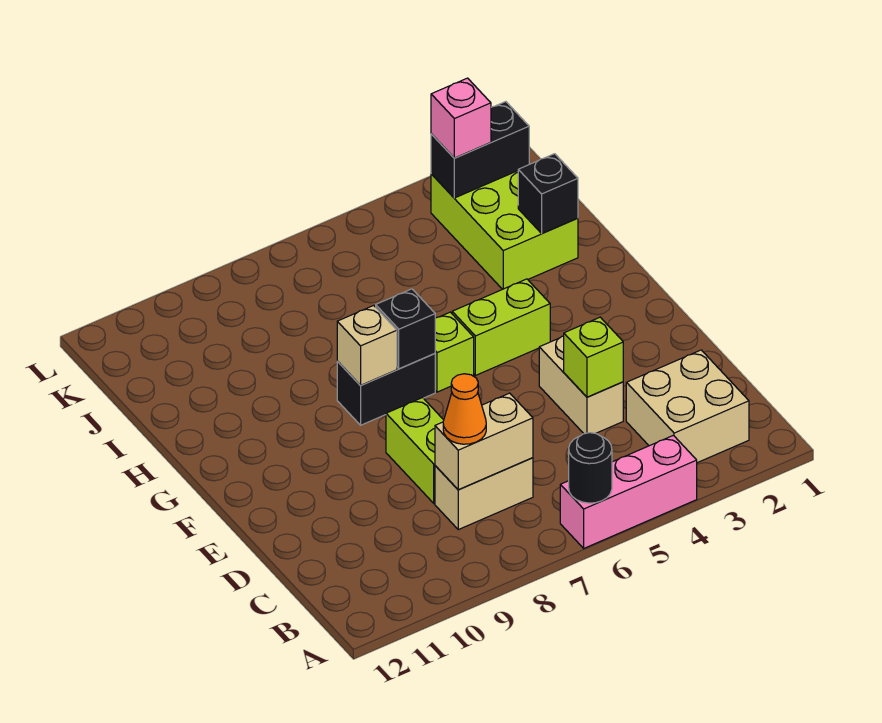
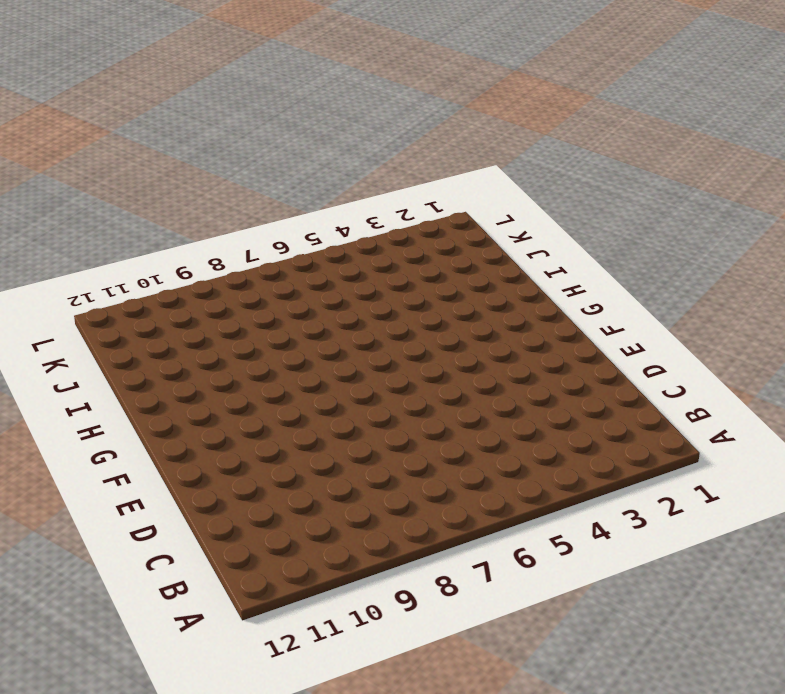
none -> pink brick A4:A6 level 1
none -> tan brick B2:C3 level 1
none -> tan brick C7:C8 level 1

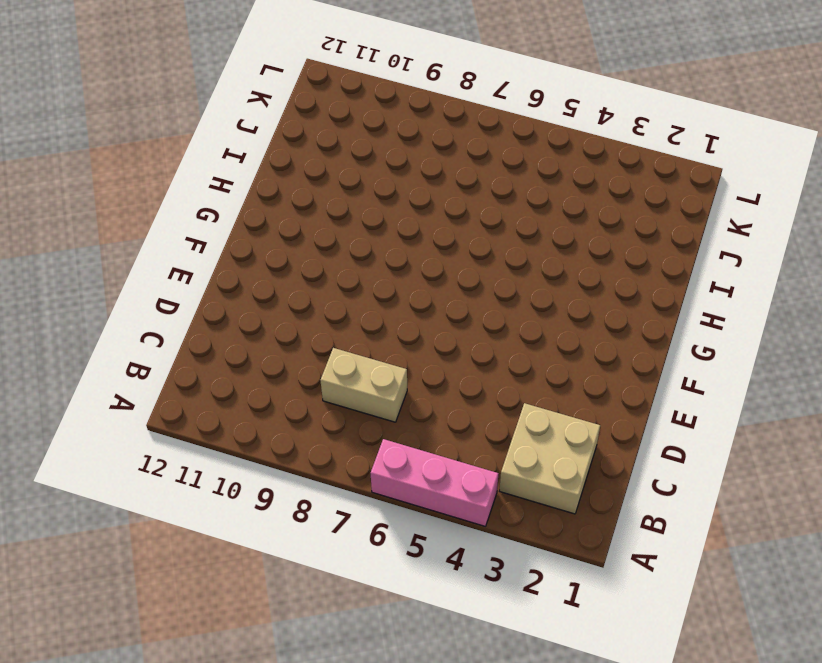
none -> tan brick D4:E4 level 1
none -> lime brick D8:E8 level 1
none -> lime brick G4:G5 level 1

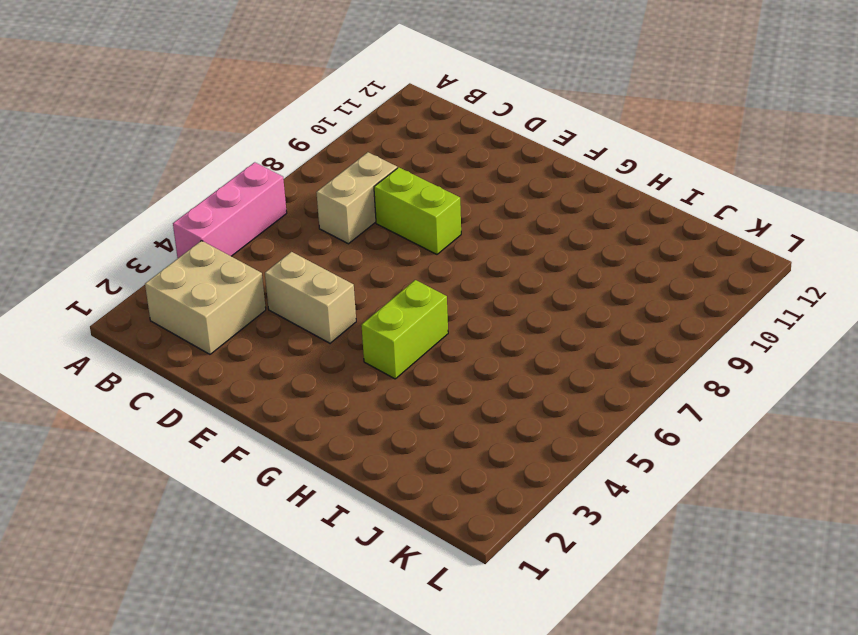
none -> lime brick G6 level 1
none -> black brick G7:G8 level 1
none -> lime brick I2:K3 level 1

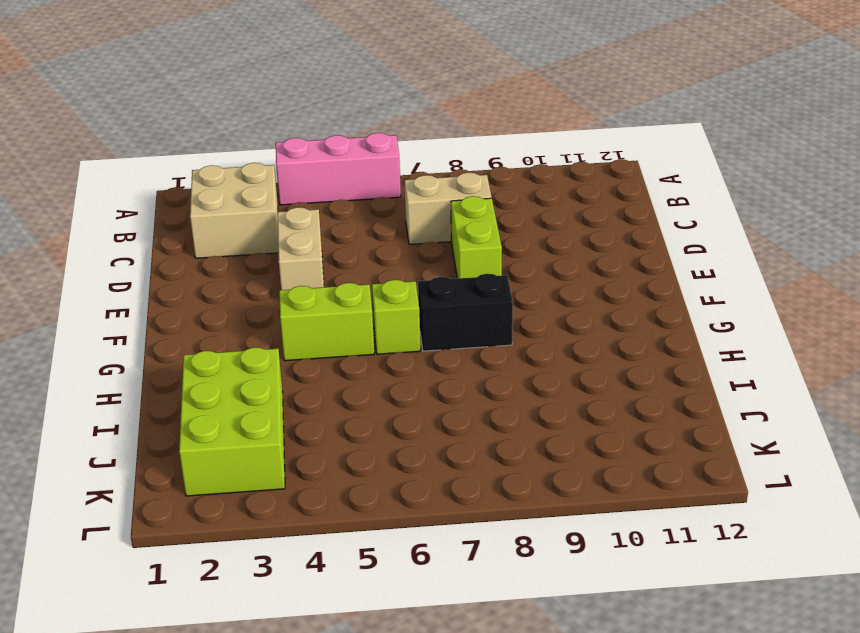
none -> black round brick A6 level 2
none -> tan brick C7:C8 level 2
none -> lime brick D4 level 2

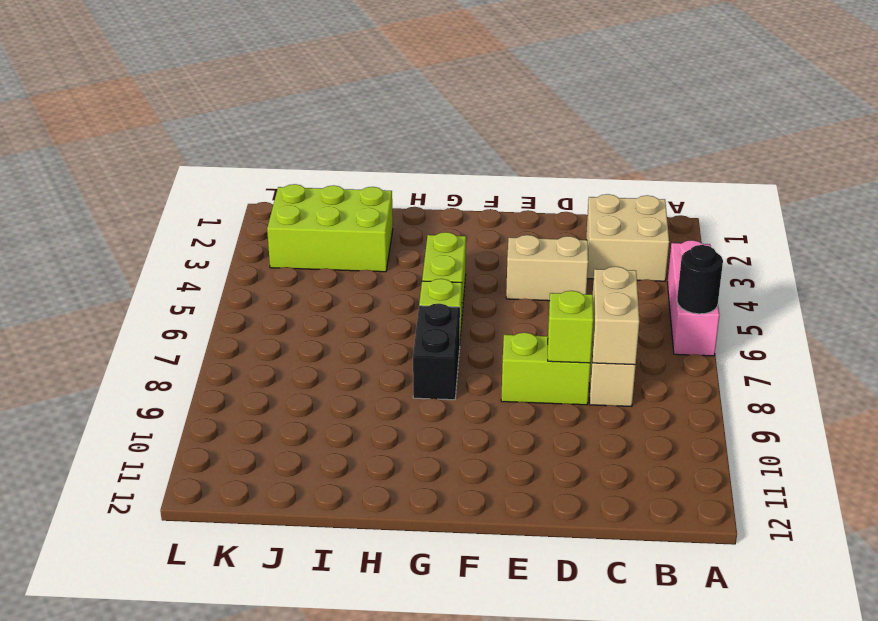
lime brick D8 level 2 -> lime brick D4 level 2
none -> black brick G7 level 2
none -> tan brick G8 level 2
none -> black brick I2 level 2

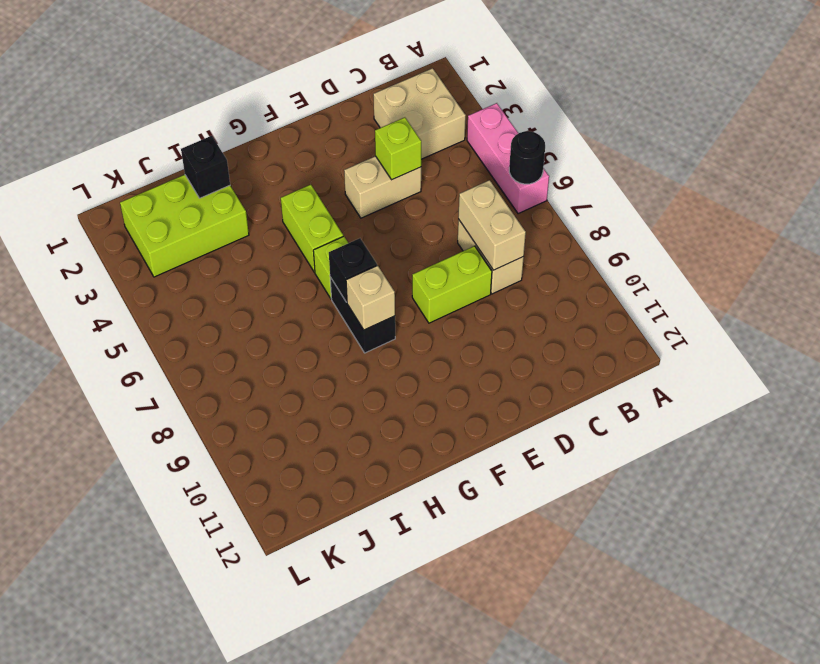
none -> black brick K2:K3 level 2
none -> orange cone C8 level 3
none -> pink brick K3 level 3

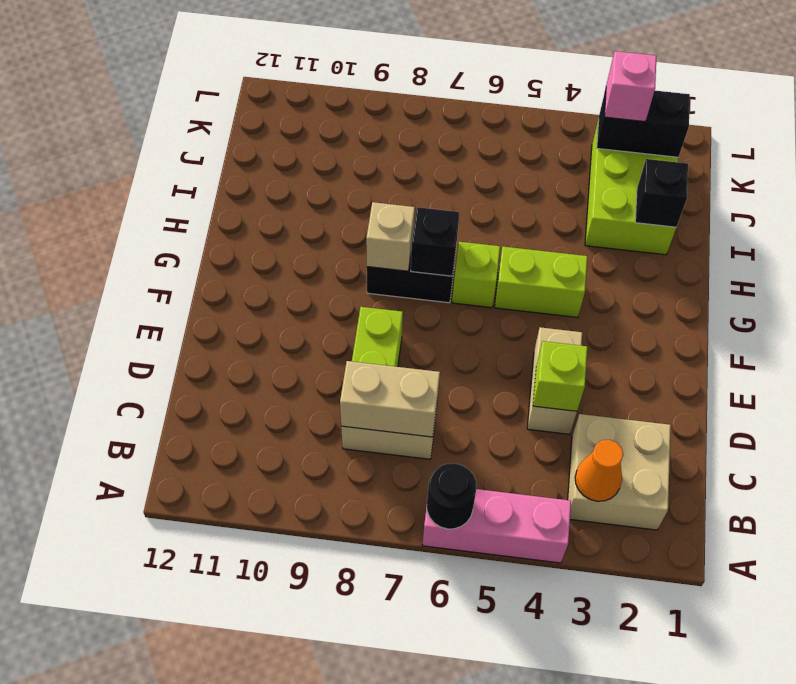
orange cone B3 level 2 -> orange cone C8 level 3

